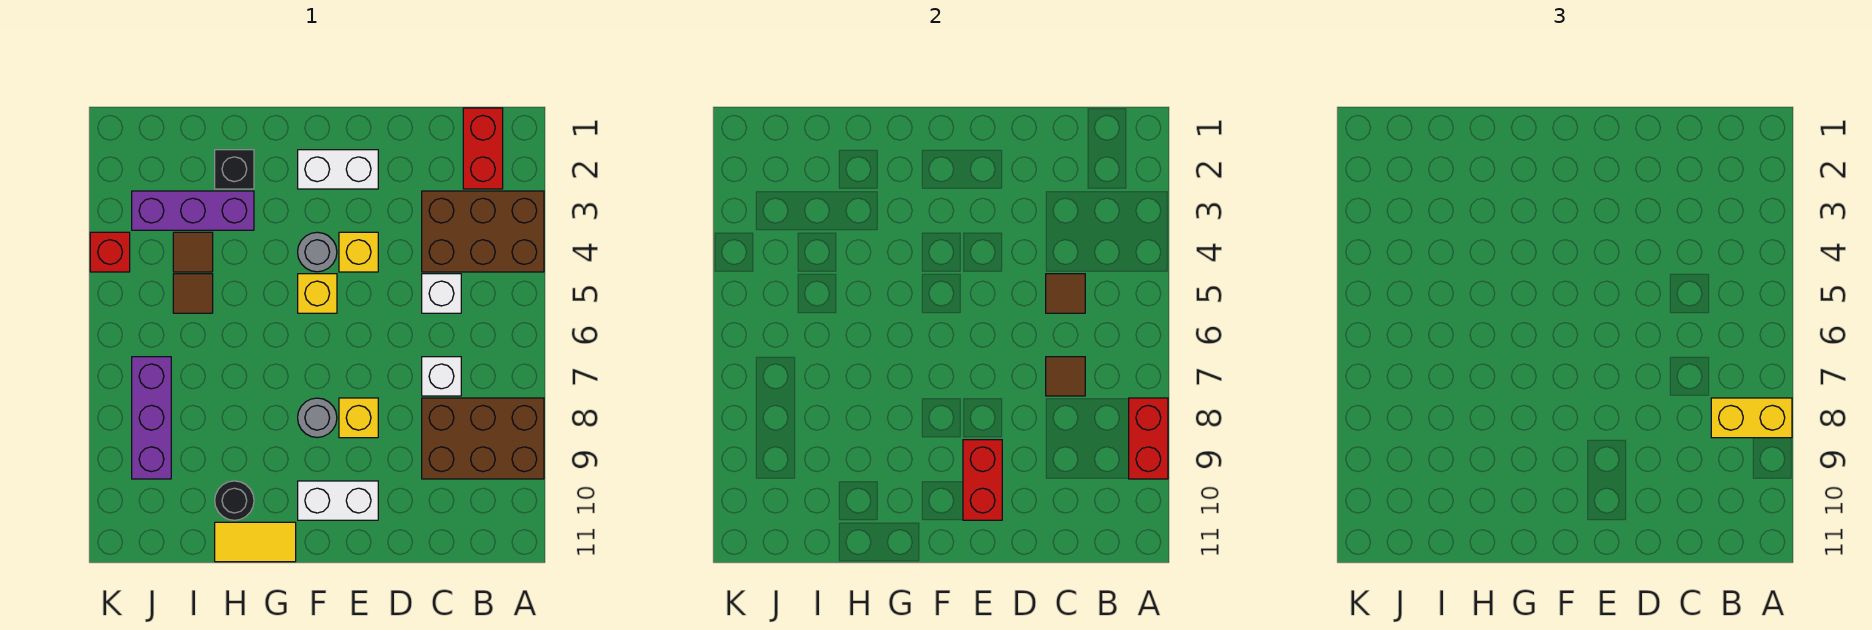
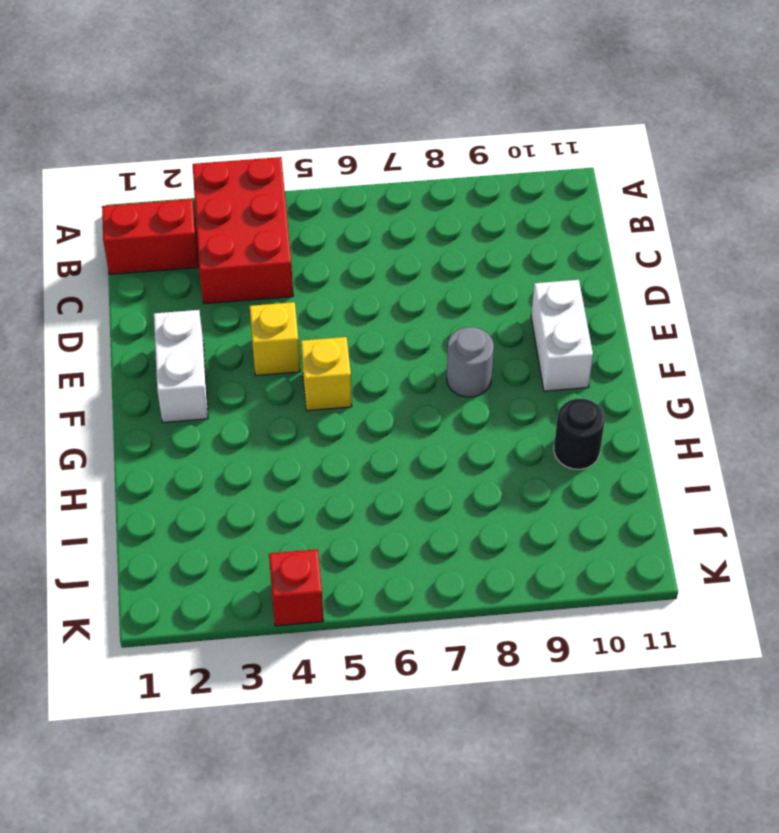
red brick A3:C4 level 1 -> brown brick A3:C4 level 1
none -> brown brick A8:C9 level 1
none -> white brick C5 level 1
none -> white brick C7 level 1

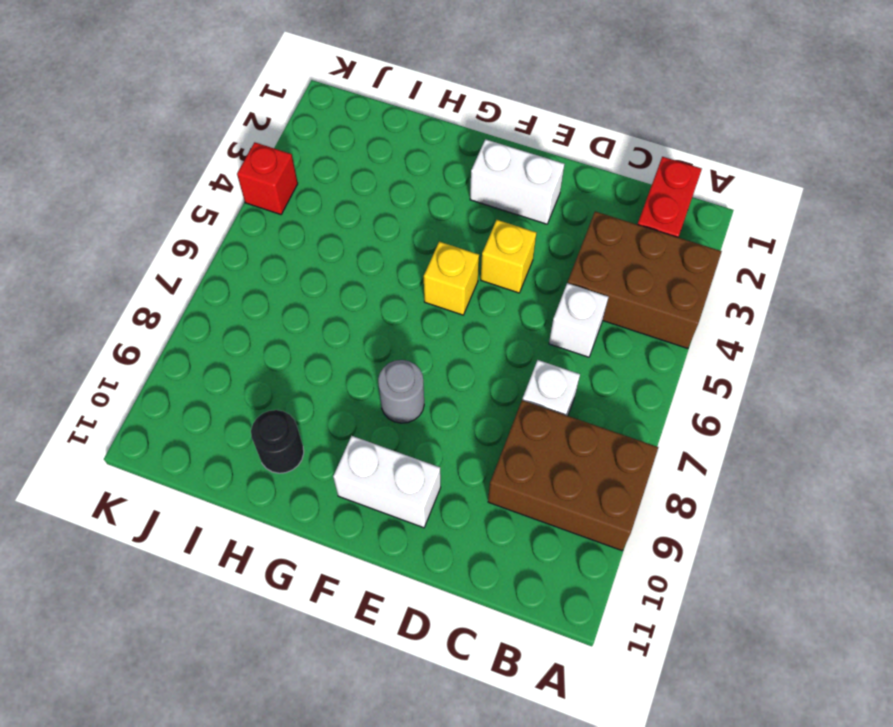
none -> yellow brick E8 level 1
none -> grey round brick F4 level 1
none -> yellow tile G11:H11 level 1

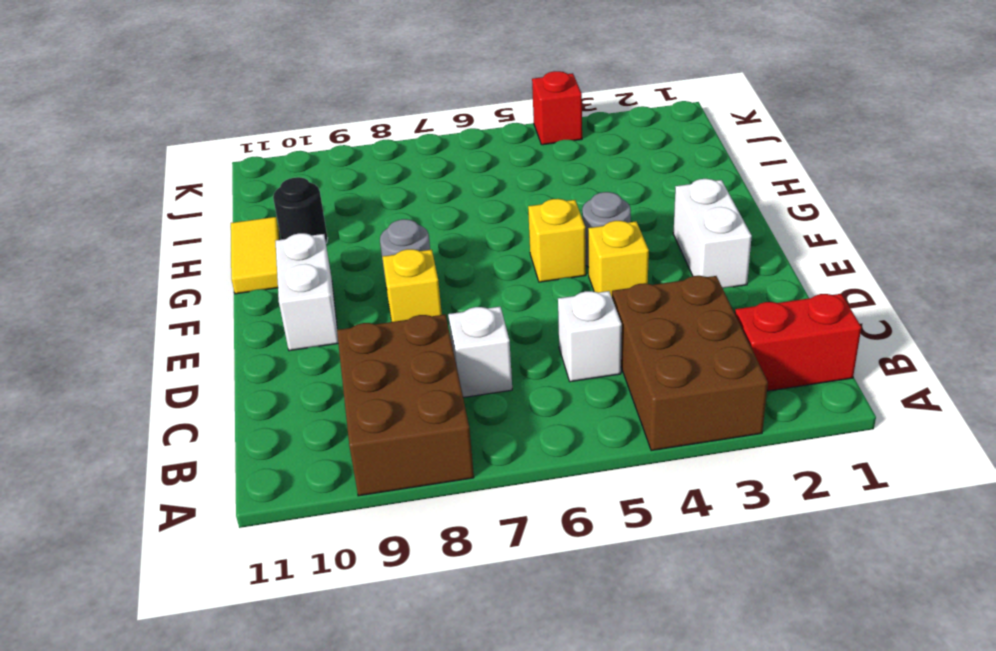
none -> black brick H2 level 1
none -> purple brick H3:J3 level 1
none -> brown tile I4 level 1

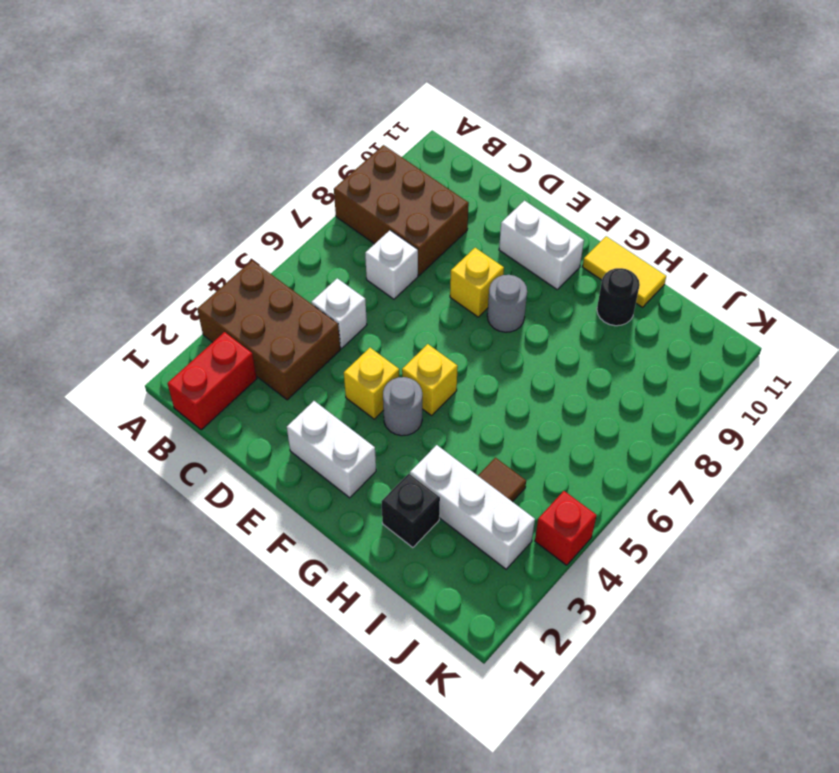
white brick H3:J3 level 1 -> purple brick H3:J3 level 1
none -> brown tile I5 level 1
none -> purple brick J7:J9 level 1
none -> red brick A8:A9 level 2

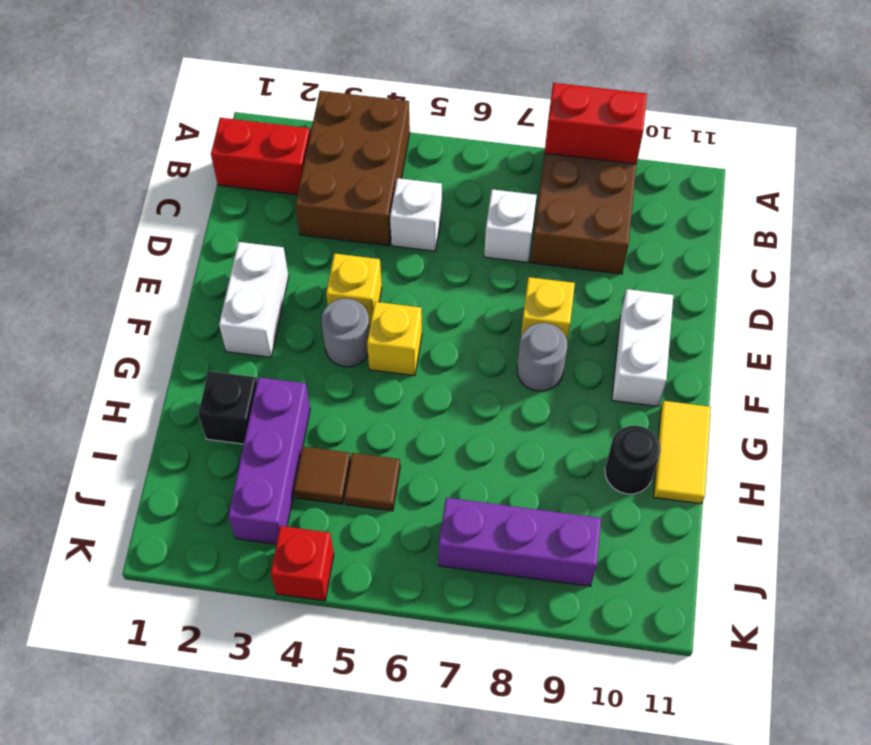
none -> brown tile C5 level 2
none -> brown tile C7 level 2
none -> red brick E9:E10 level 2

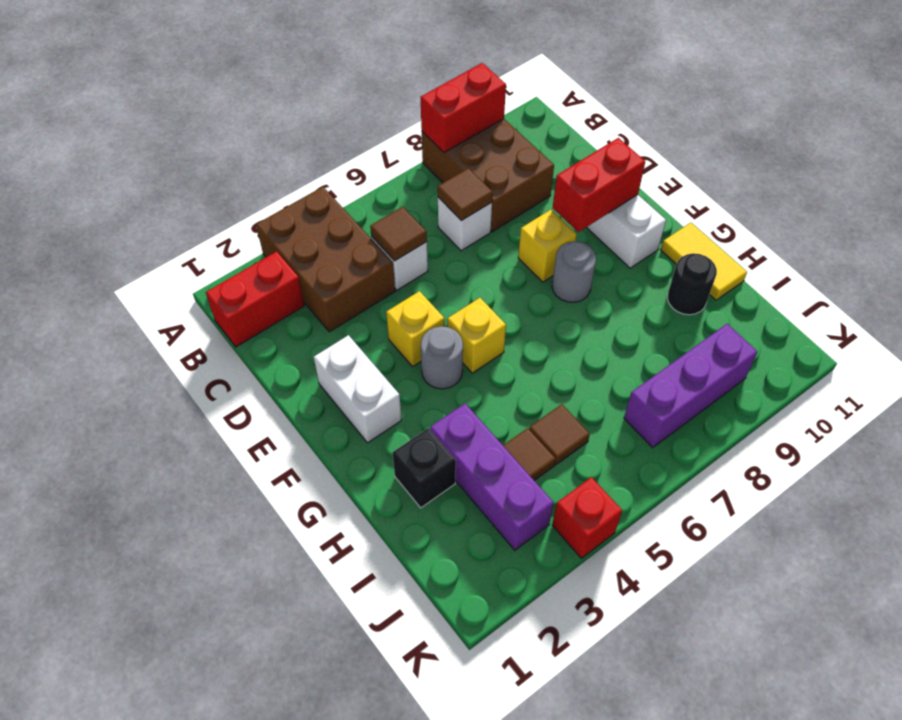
none -> yellow brick A8:B8 level 3

